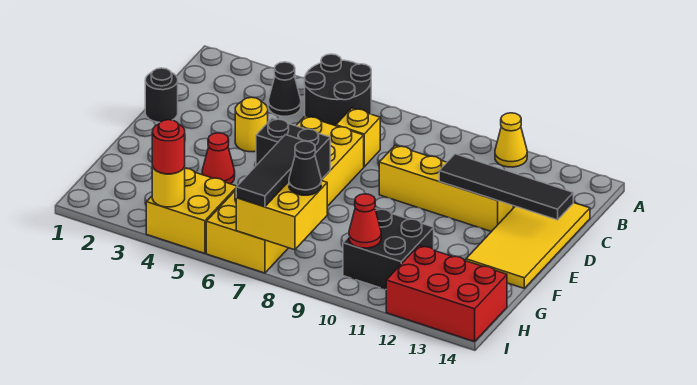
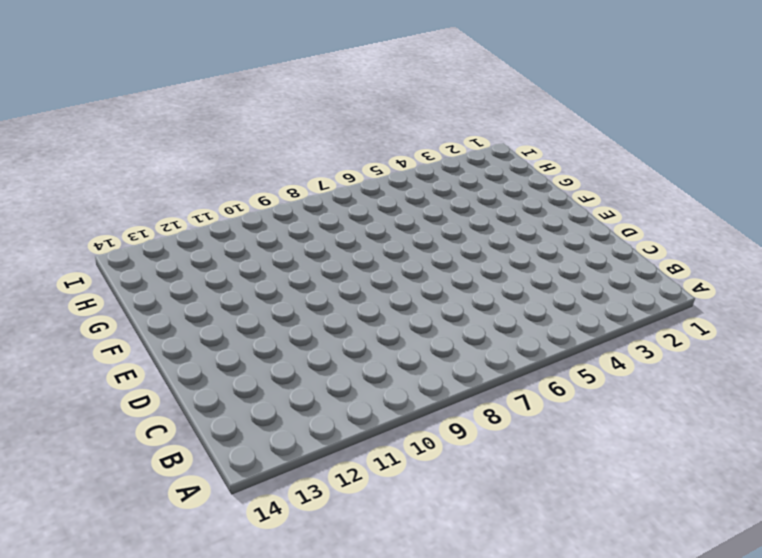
none -> black round brick A5:B6 level 1
none -> yellow cone A11 level 1
none -> black cone B4 level 1

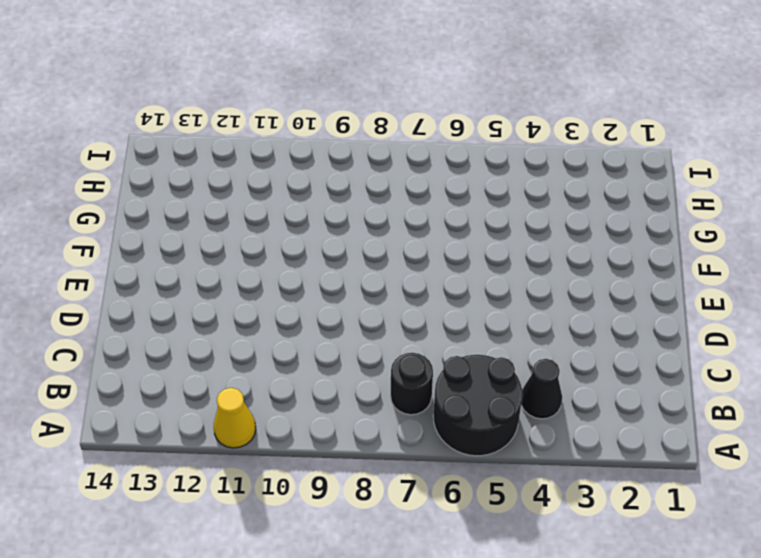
black round brick B7 level 1 -> black round brick D1 level 1
none -> yellow brick C7 level 1
none -> yellow tile C13:F14 level 1
none -> yellow round brick D4 level 1

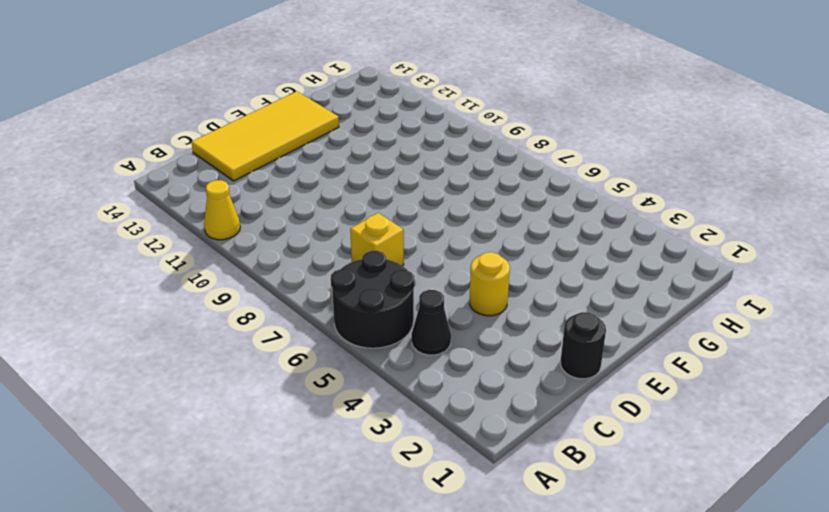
none -> yellow brick D6:I7 level 1
none -> yellow brick D9:D12 level 1
none -> red cone F4 level 1

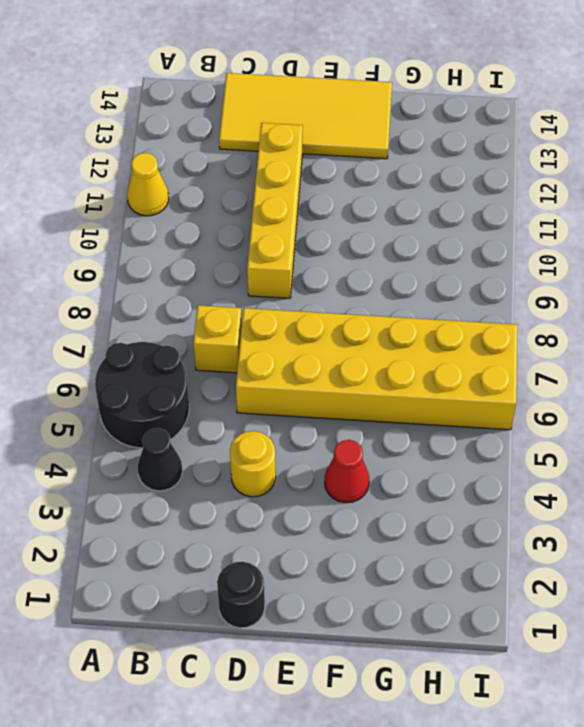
none -> black brick G10:H11 level 1
none -> yellow brick H4:I5 level 1
none -> red brick H12:I14 level 1

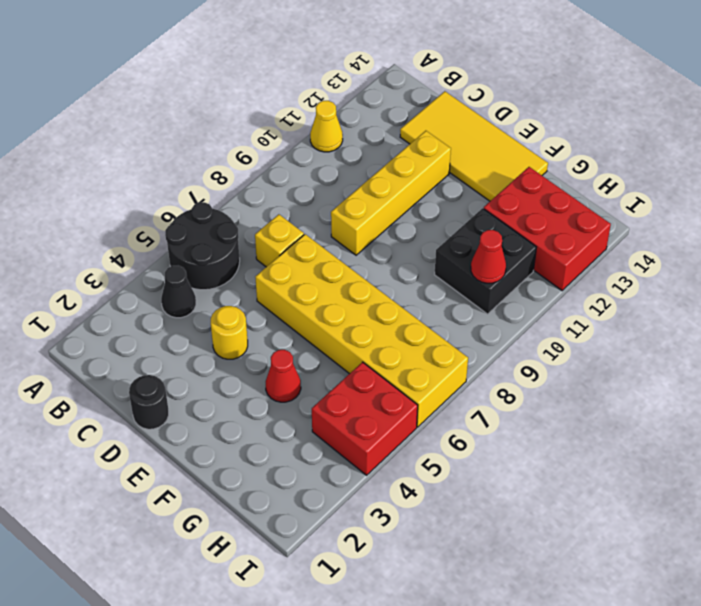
red brick G12:I13 level 1 -> red brick H12:I14 level 1
red brick H4:I5 level 1 -> yellow brick H4:I5 level 1
none -> black tile D11:D14 level 2
none -> black brick F6:F7 level 2
none -> yellow brick H7:I8 level 2

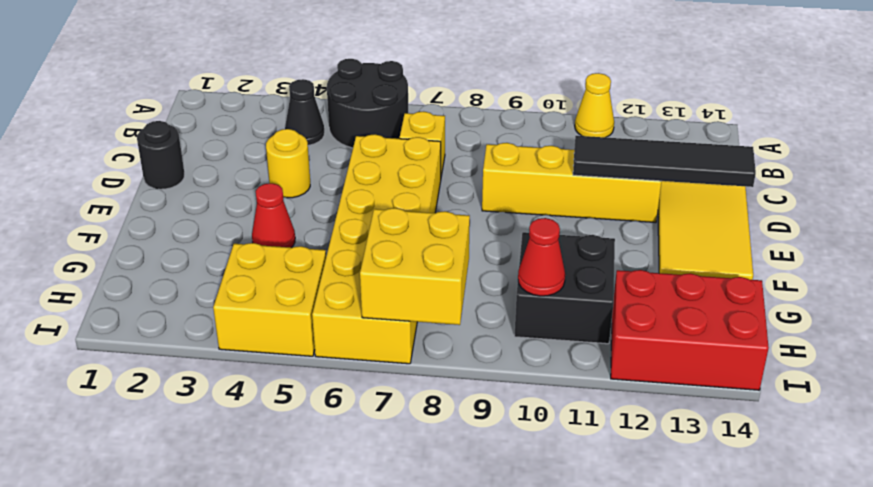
none -> black brick F6:F7 level 2
none -> yellow round brick I4 level 2
none -> black tile G7:I7 level 3

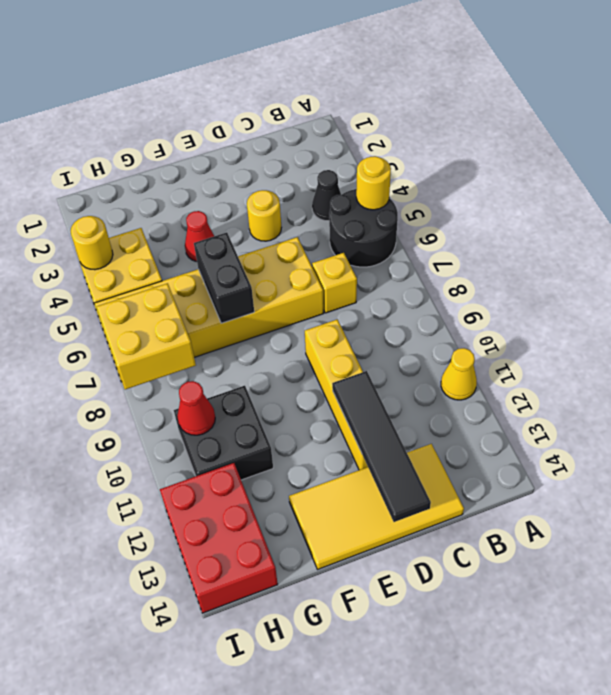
yellow round brick A5 level 2 -> none
none -> black round brick D1 level 1
none -> black tile G7:I7 level 3
none -> black cone H8 level 3

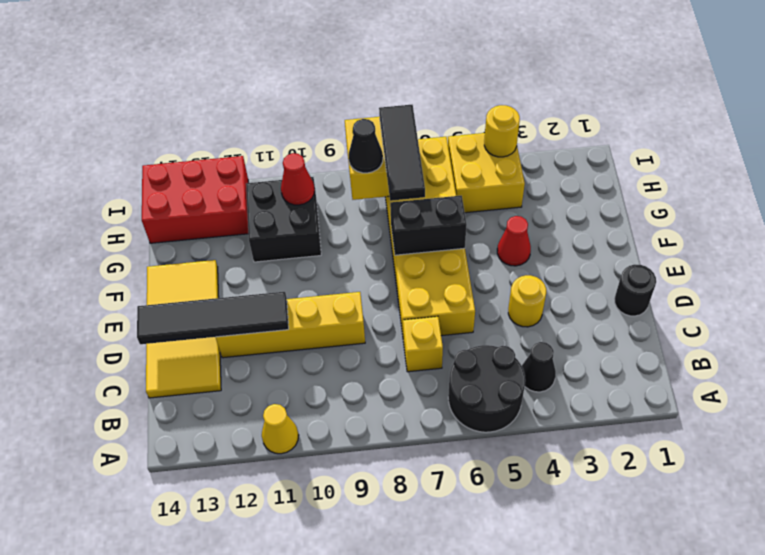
none -> red round brick I4 level 3

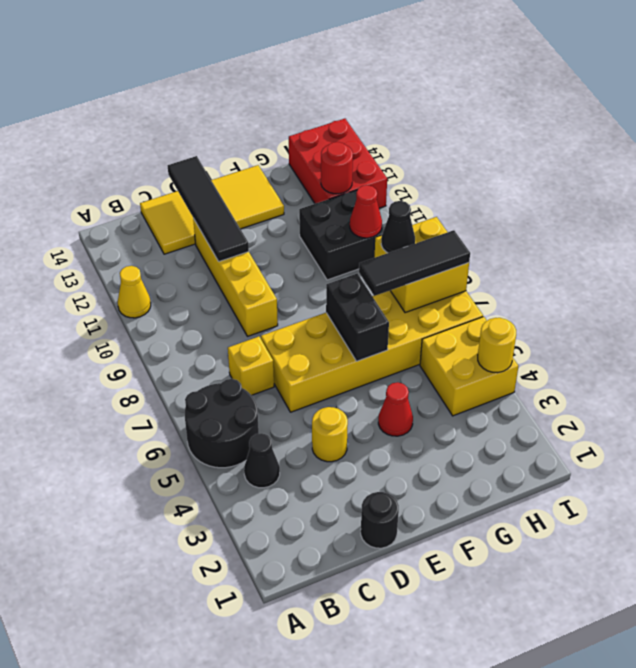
red round brick H12 level 2 -> red round brick I4 level 3

